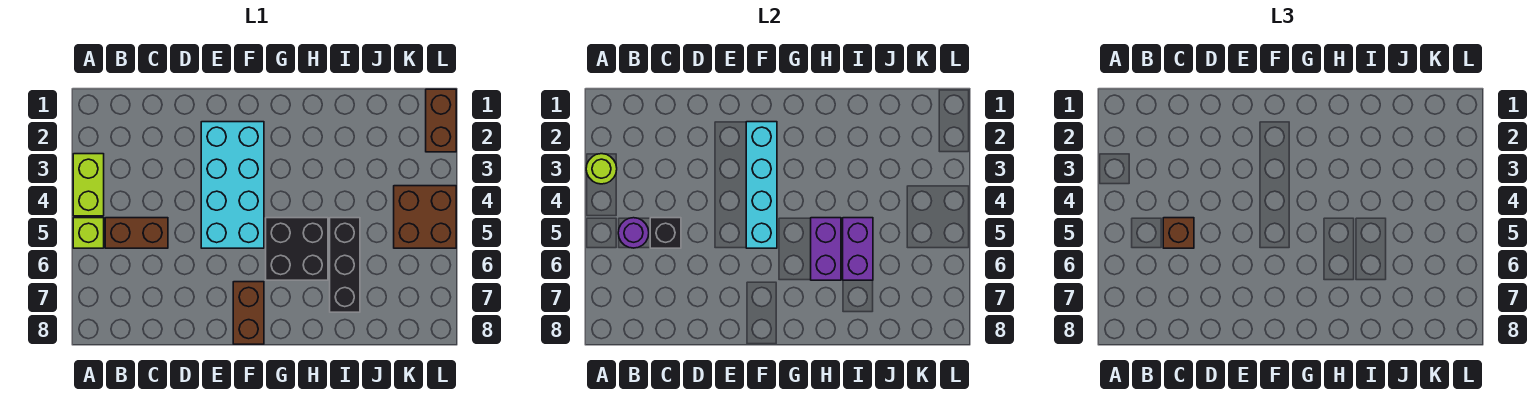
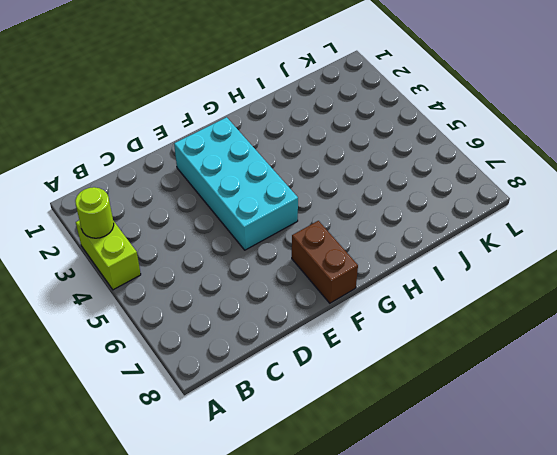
none -> lime brick A5 level 1
none -> brown brick B5:C5 level 1
none -> black brick G5:H6 level 1

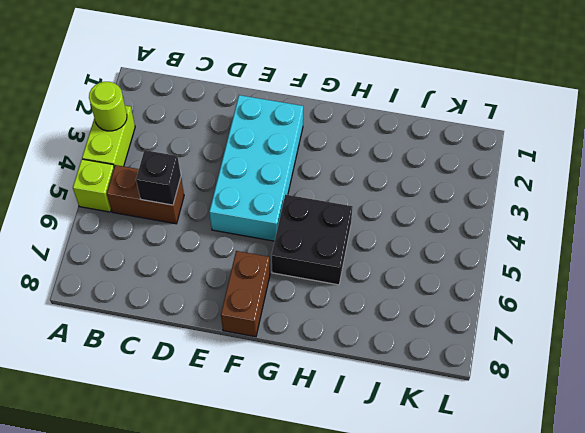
none -> black brick I5:I7 level 1
none -> brown brick K4:L5 level 1
none -> brown brick L1:L2 level 1

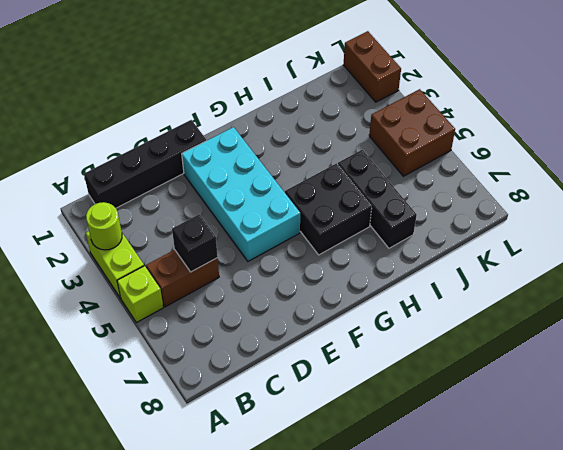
black brick B1:E1 level 1 -> none
none -> brown brick F7:F8 level 1
none -> purple round brick B5 level 2
none -> cyan brick F2:F5 level 2

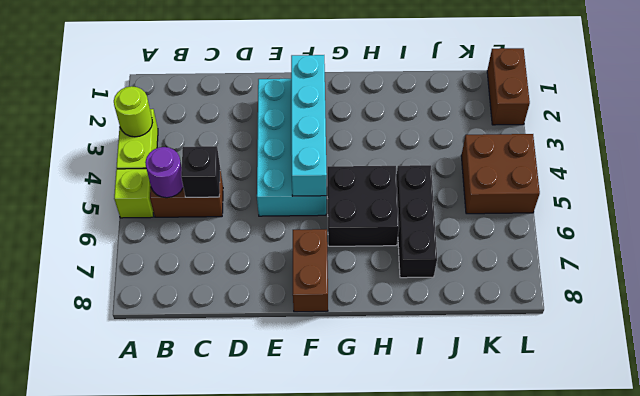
none -> purple brick H5:H6 level 2
none -> purple brick I5:I6 level 2
none -> brown brick C5 level 3

